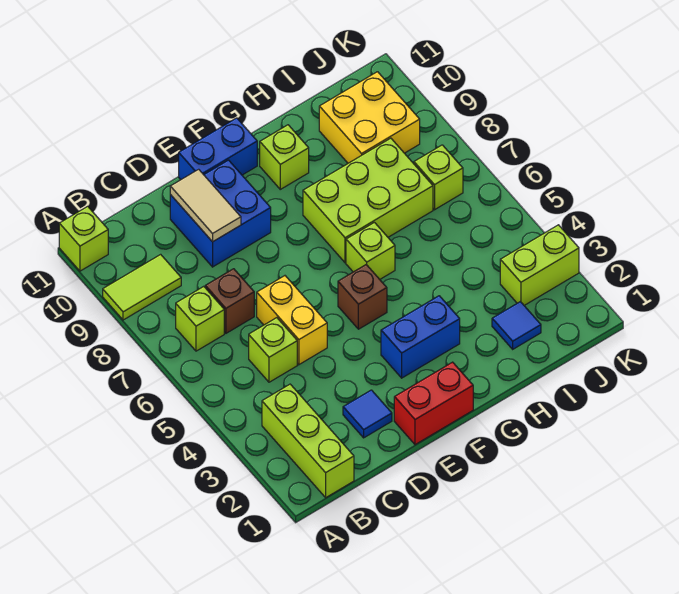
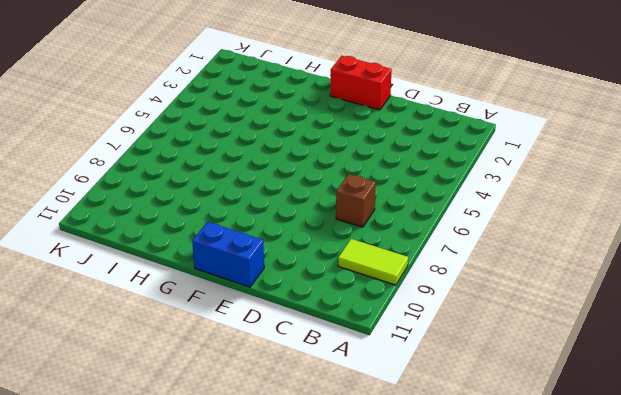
none -> lime brick A11 level 1
none -> lime brick B1:B3 level 1
none -> lime brick B7 level 1

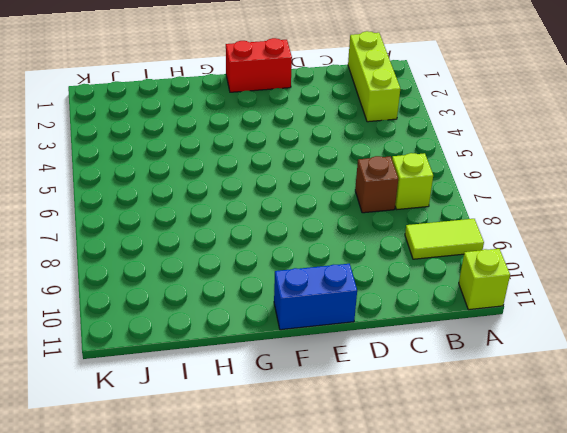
none -> lime brick C5 level 1
none -> blue tile D2 level 1
none -> yellow brick D5:D6 level 1

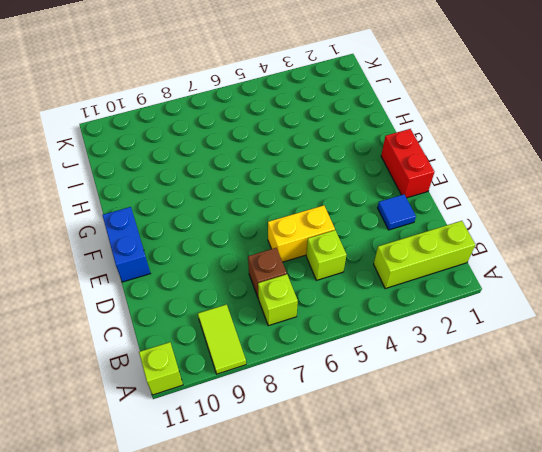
none -> blue brick D9:E10 level 1
none -> blue brick F3:G3 level 1
none -> brown brick F5 level 1

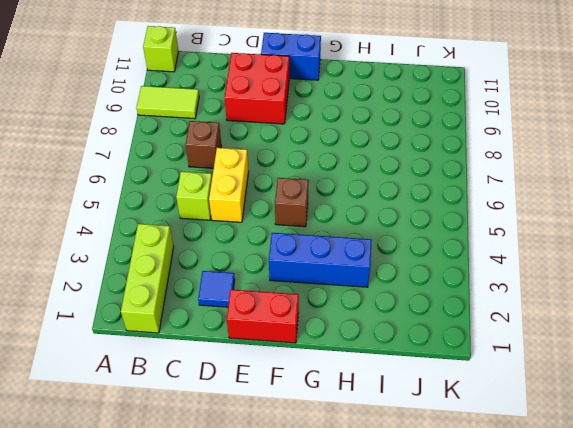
red brick D9:E10 level 1 -> blue brick D9:E10 level 1
blue brick F3:H3 level 1 -> blue brick F3:G3 level 1
none -> lime brick B7 level 1
none -> lime brick G6 level 1
none -> lime brick G7:I8 level 1

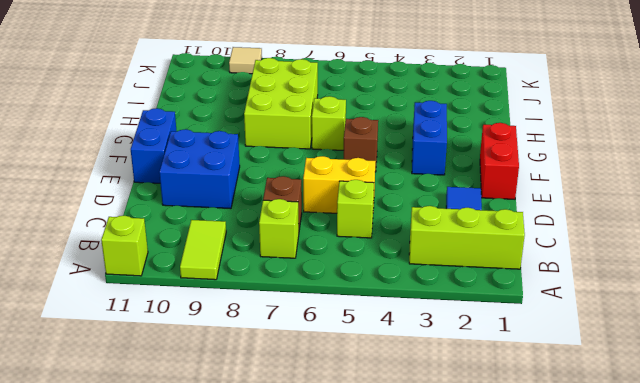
tan tile K9 level 1 -> none
none -> lime brick G10 level 1
none -> blue tile I2 level 1
none -> yellow brick I9:J10 level 1

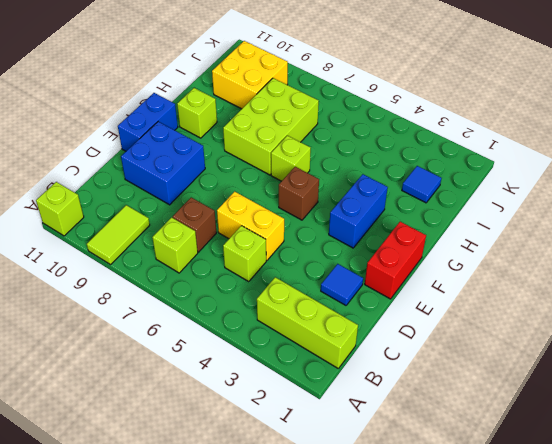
none -> lime brick J3:K3 level 1
none -> lime brick J7 level 1
none -> tan tile D9:D10 level 2

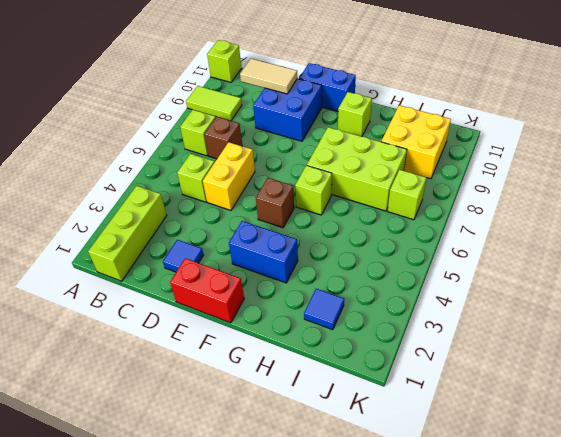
tan tile C10:D10 level 2 -> tan tile D9:D10 level 2
none -> lime brick J3:K3 level 1

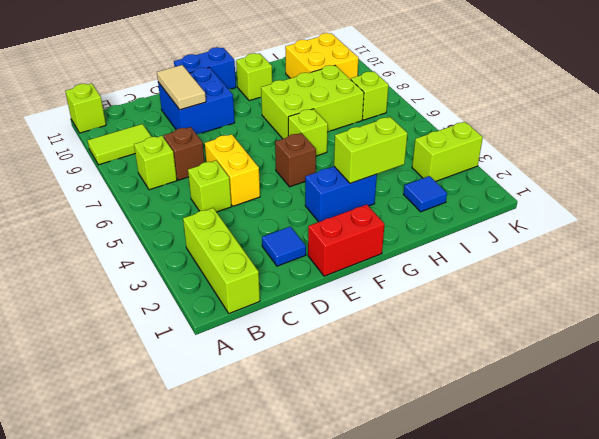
lime brick G3:H3 level 2 -> none

